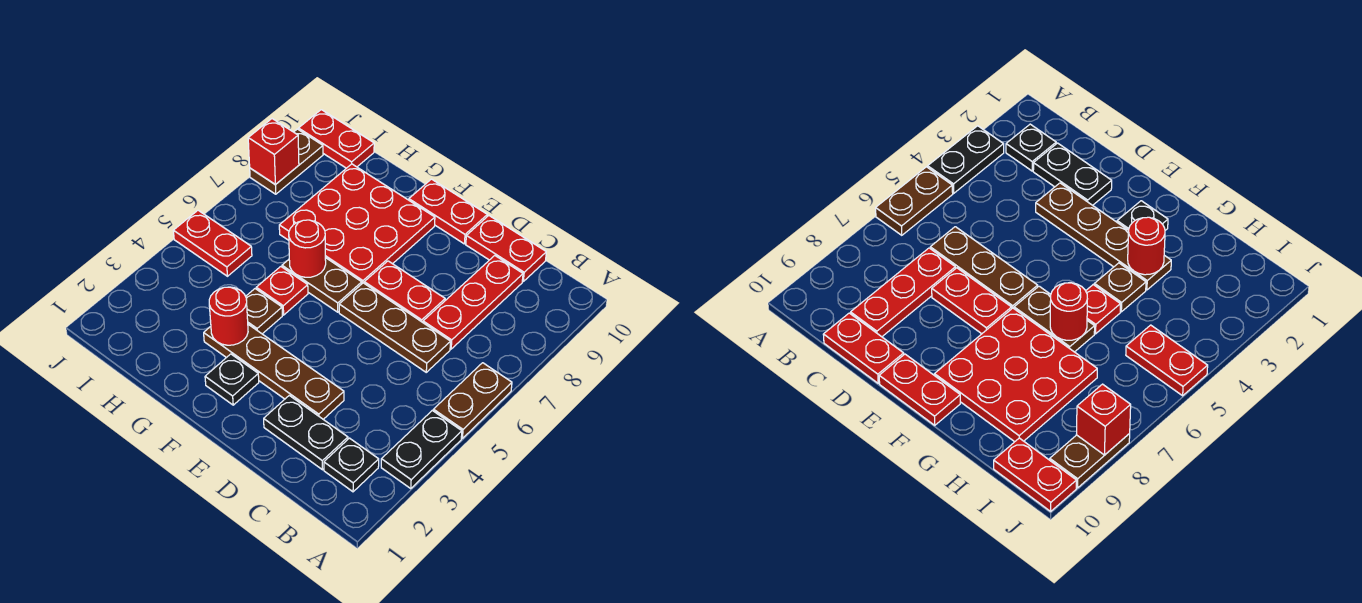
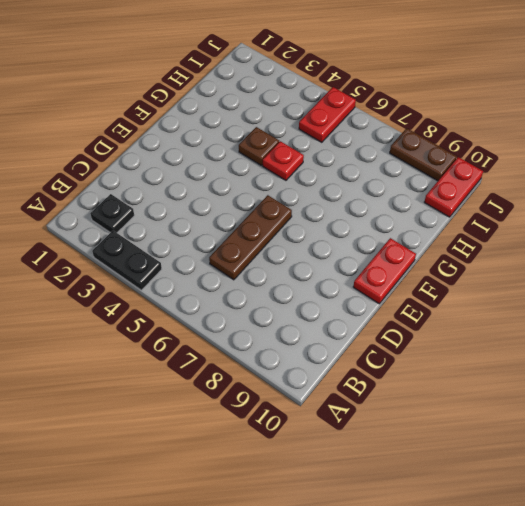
none -> brown plate A5:A6 level 1
none -> black plate C2:D2 level 1
none -> red plate C7:C9 level 1

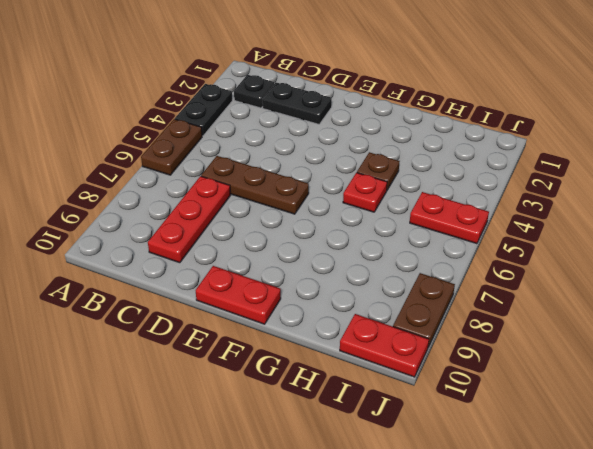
none -> red plate C10:D10 level 1
none -> brown plate D3:G3 level 1
none -> red plate D7:E7 level 1

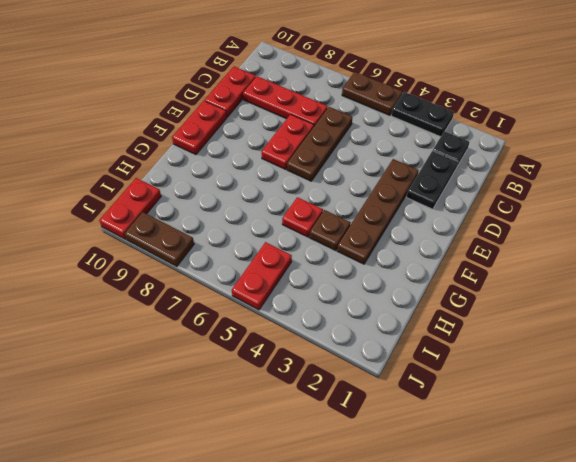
none -> black plate F2 level 1
none -> brown plate F6:G6 level 1
none -> red plate F7:H9 level 1

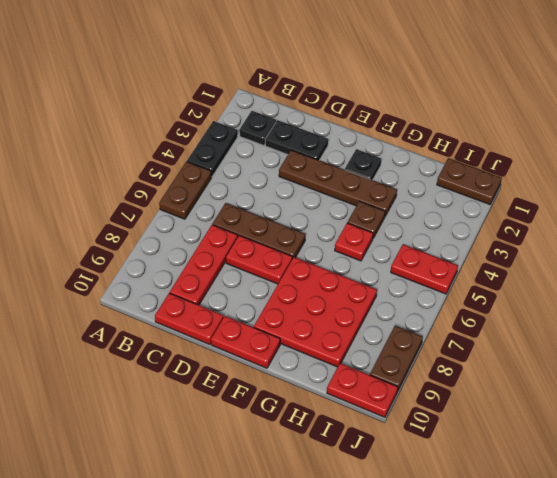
brown plate I1:J1 level 1 -> brown plate F6:G6 level 1
none -> red round brick G3 level 2
none -> red round brick G6 level 2
none -> red brick J8 level 2

